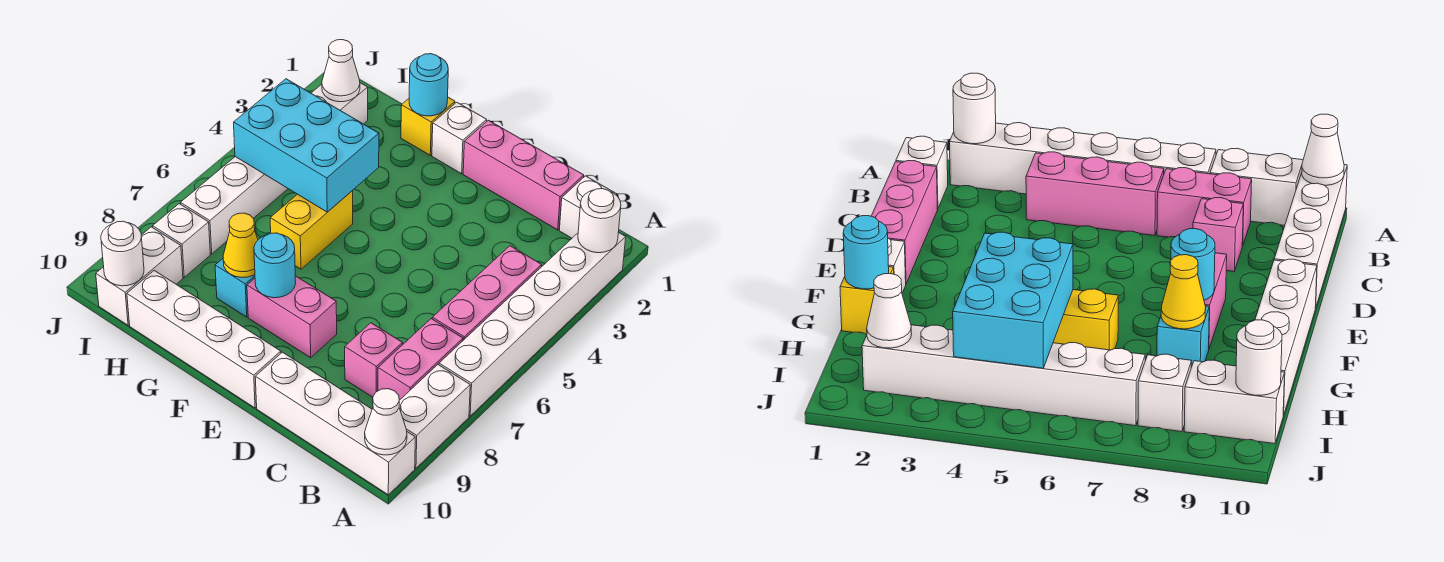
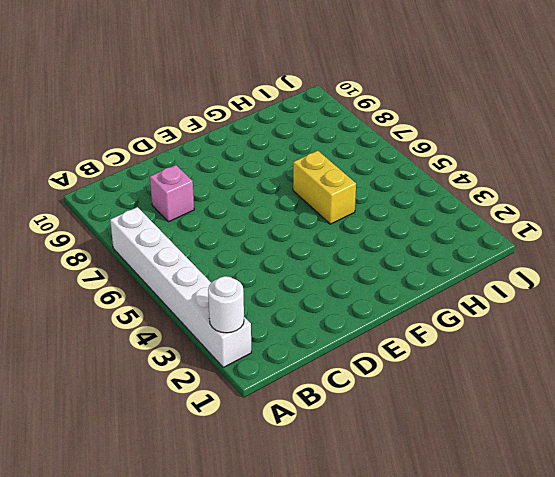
none -> white brick A8:A9 level 1
none -> white brick A10:D10 level 1
none -> white brick B1 level 1

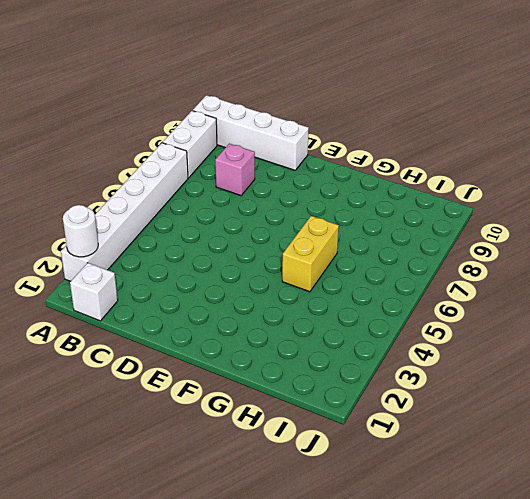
none -> pink brick B4:B6 level 1
none -> pink brick B7:B8 level 1
none -> pink brick C1:E1 level 1

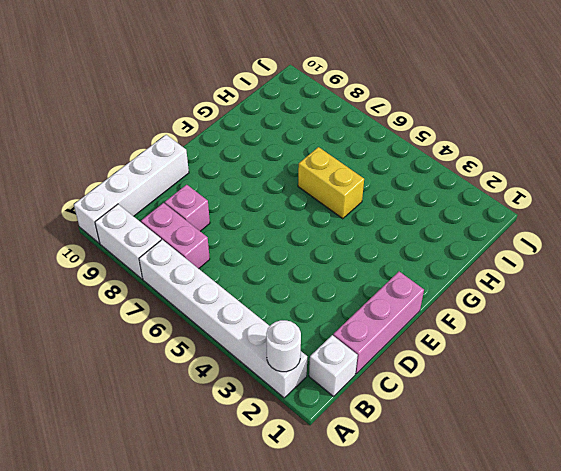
none -> pink brick B4:B6 level 1
none -> pink brick E8:F8 level 1
none -> white brick E10:H10 level 1

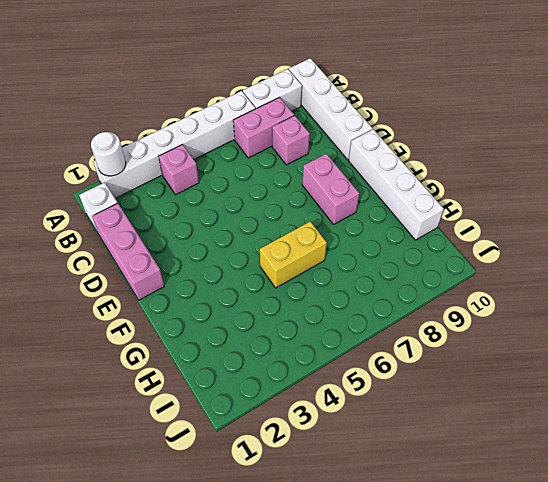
pink brick B4 level 1 -> pink brick B4:B6 level 1
none -> white brick F1 level 1
none -> yellow brick G1 level 1
none -> cyan brick G8 level 1

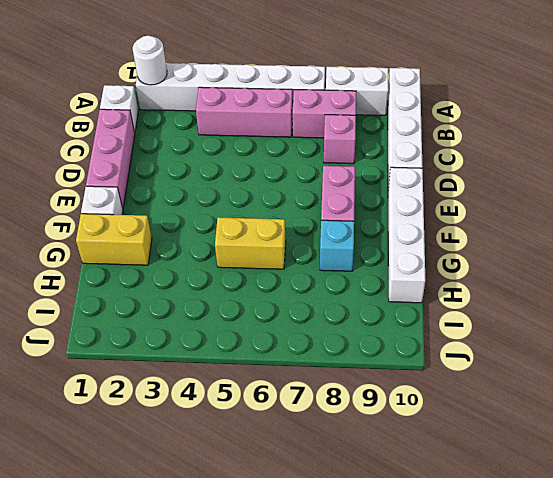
yellow brick G1:G2 level 1 -> yellow brick G1 level 1
none -> white brick I2:I7 level 1
none -> white brick I8 level 1
none -> white brick I9:I10 level 1

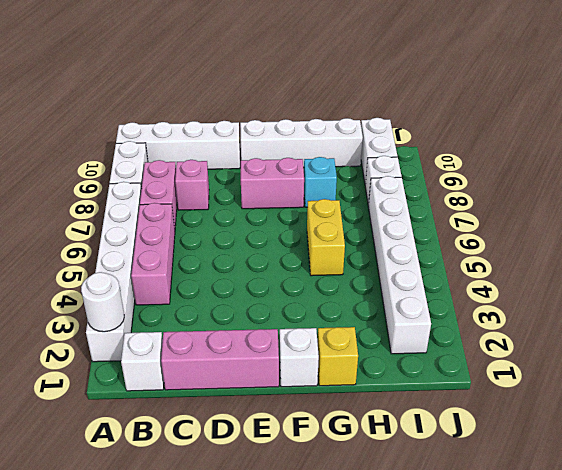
none -> white cone A10 level 2
none -> cyan round brick F8 level 2
none -> cyan round brick G1 level 2

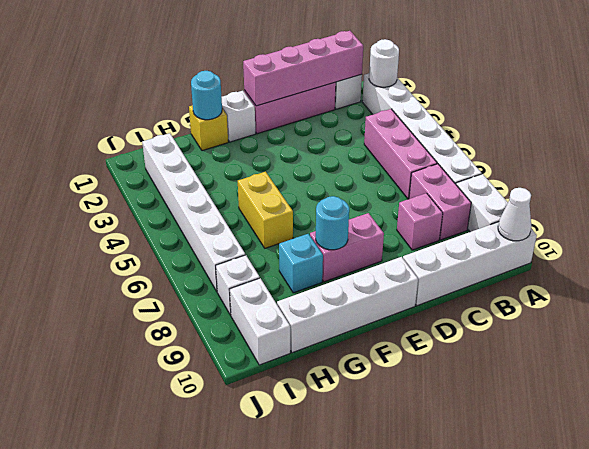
pink brick B1:E1 level 2 -> none
none -> cyan brick G4:I5 level 2
none -> yellow cone G8 level 2
none -> white cone I2 level 2

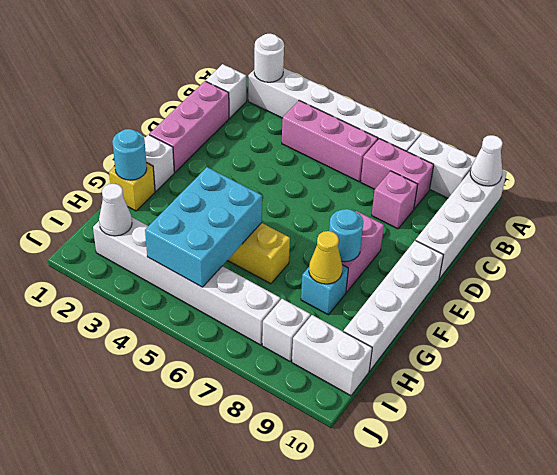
none -> white round brick I10 level 2

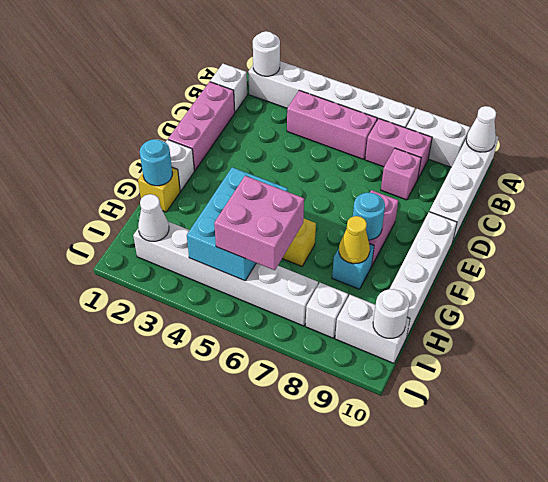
pink brick H5:I6 level 3 -> none

